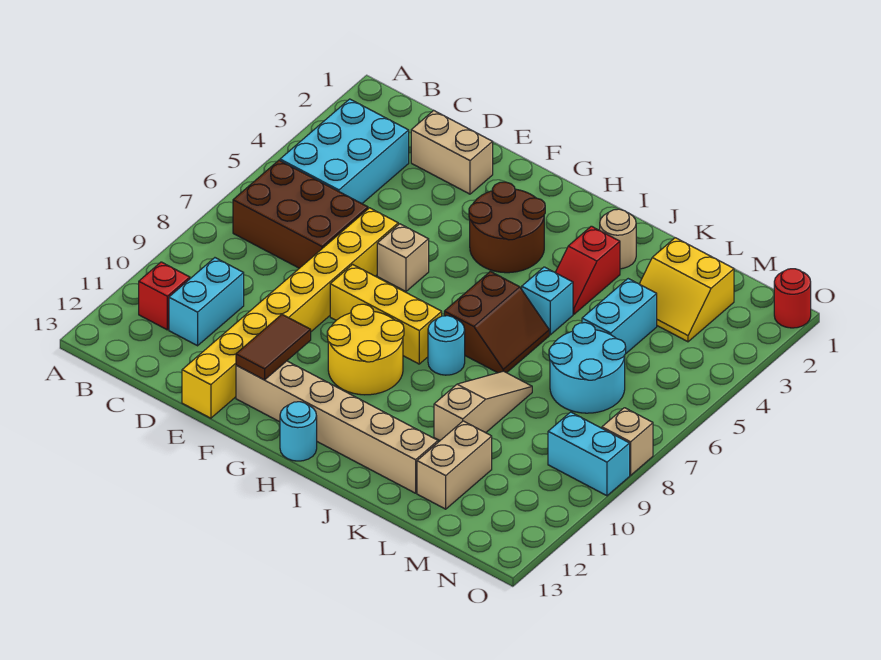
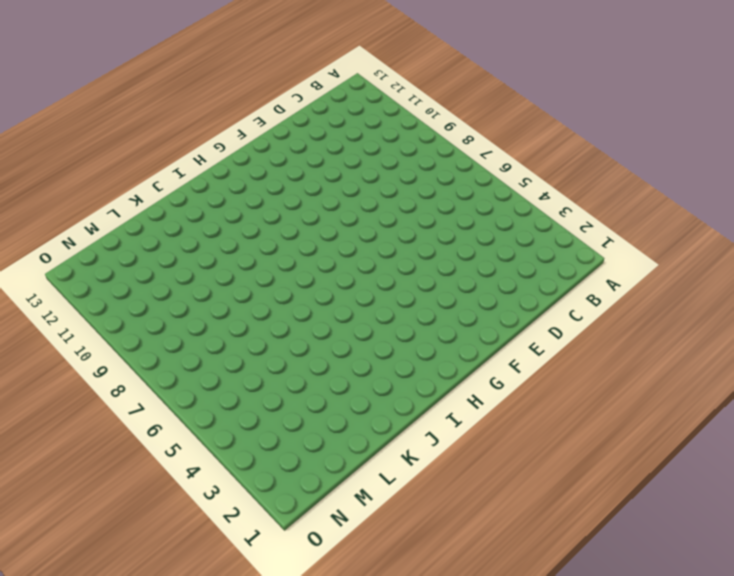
none -> cyan brick B3:C5 level 1
none -> brown brick B6:D7 level 1
none -> red brick B11 level 1

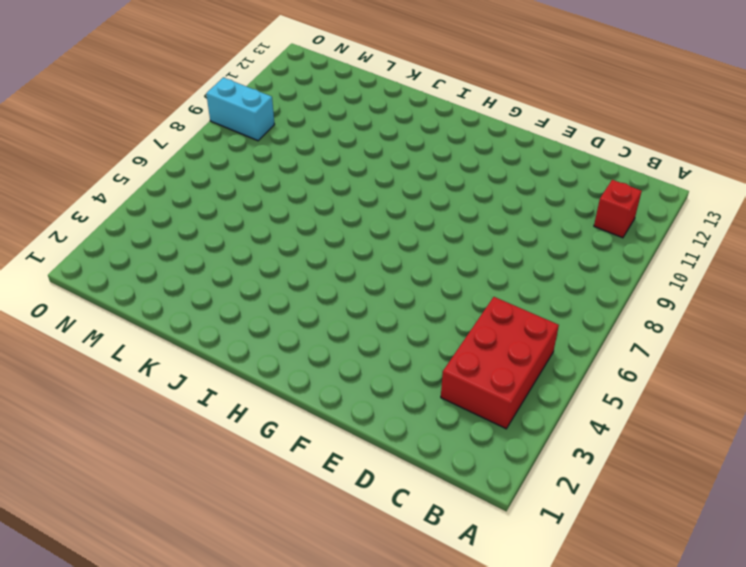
red brick B3:C5 level 1 -> cyan brick B3:C5 level 1
none -> brown brick B6:D7 level 1
none -> cyan brick C10:C11 level 1
none -> tan brick D2:E2 level 1

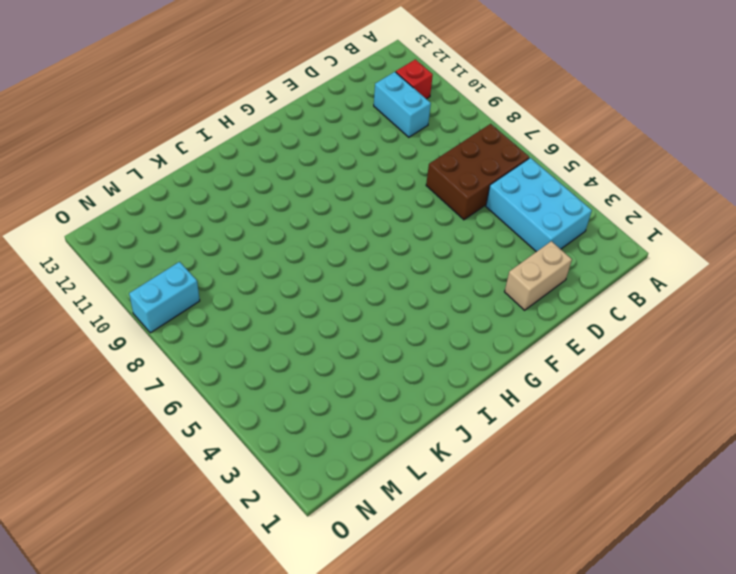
none -> yellow brick E6:E13 level 1
none -> tan brick F6 level 1
none -> yellow brick F8:H8 level 1

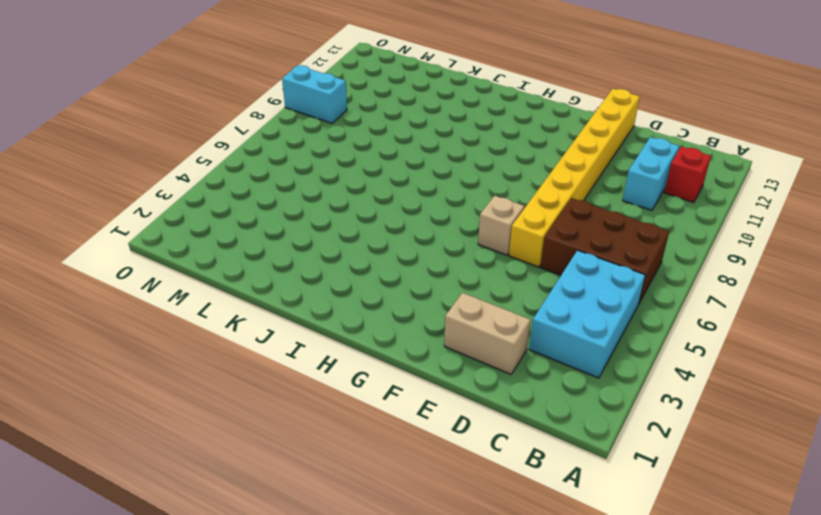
none -> yellow brick F8:H8 level 1
none -> tan brick F12:K12 level 1
none -> brown round brick G3:H4 level 1

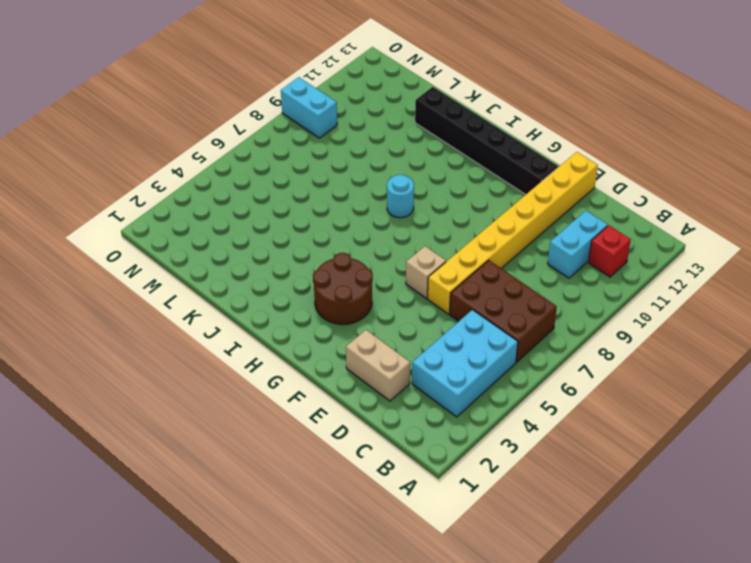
black brick F12:K12 level 1 -> tan brick F12:K12 level 1
none -> yellow brick F8:H8 level 1
none -> yellow round brick G9:H10 level 1
none -> cyan round brick H13 level 1

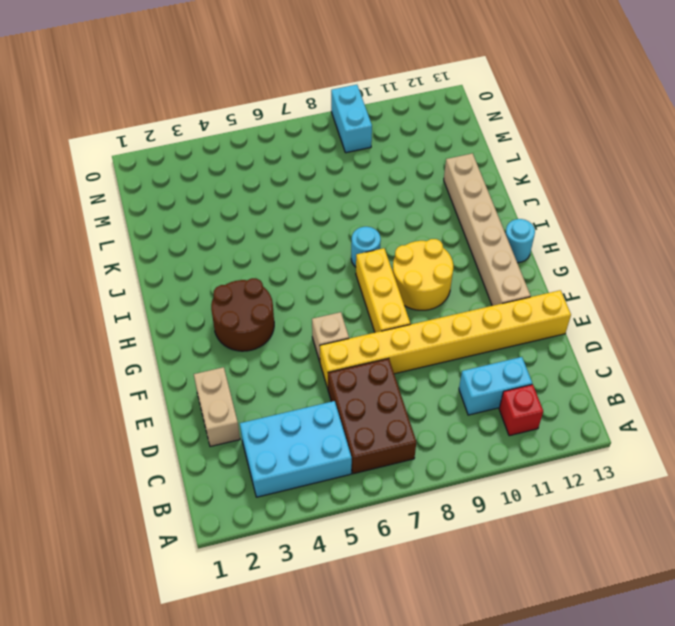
none -> brown slope I6:J7 level 1 top I
none -> tan round brick J2 level 1
none -> red slope J3:J4 level 1 top 3

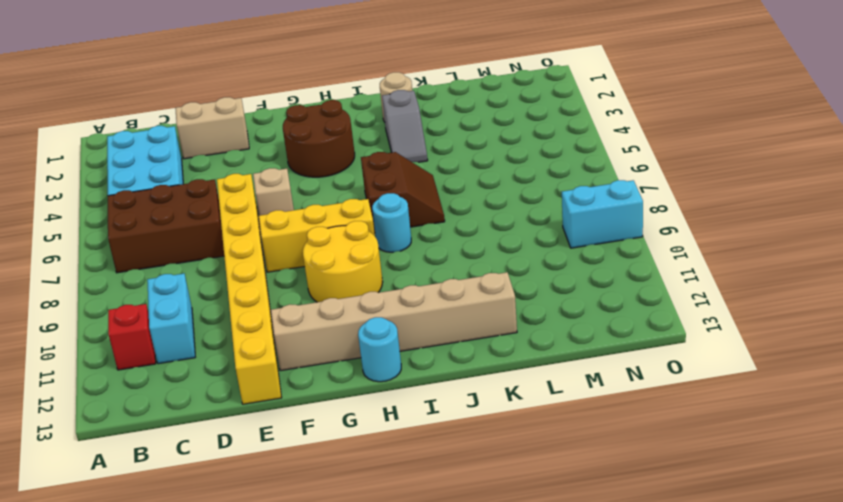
grey slope J3:J4 level 1 top 3 -> red slope J3:J4 level 1 top 3
none -> cyan brick J5 level 1
none -> tan slope K8:K10 level 1 top 10
none -> yellow slope L2:M3 level 1 top 2

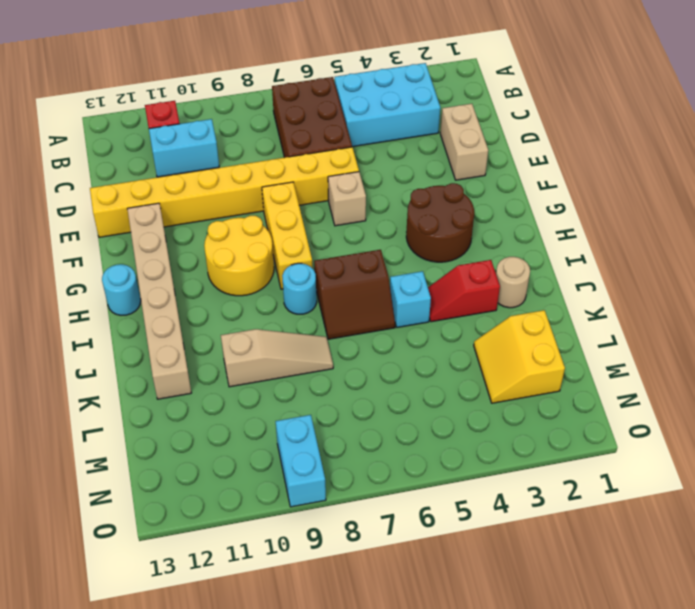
none -> cyan brick L4:L5 level 1
none -> cyan round brick L6:M7 level 1
none -> tan brick L11:L12 level 1

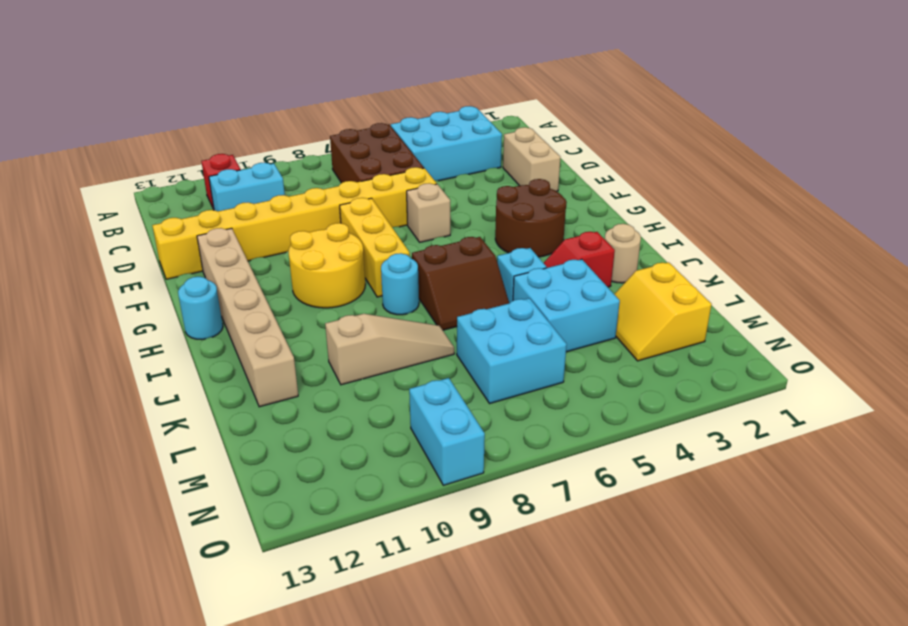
cyan brick K4:L5 level 1 -> cyan brick L4:L5 level 1
cyan brick L6:M7 level 1 -> cyan round brick L6:M7 level 1
none -> tan brick L11:L12 level 1
none -> red round brick O1 level 1
none -> tan brick O8 level 1

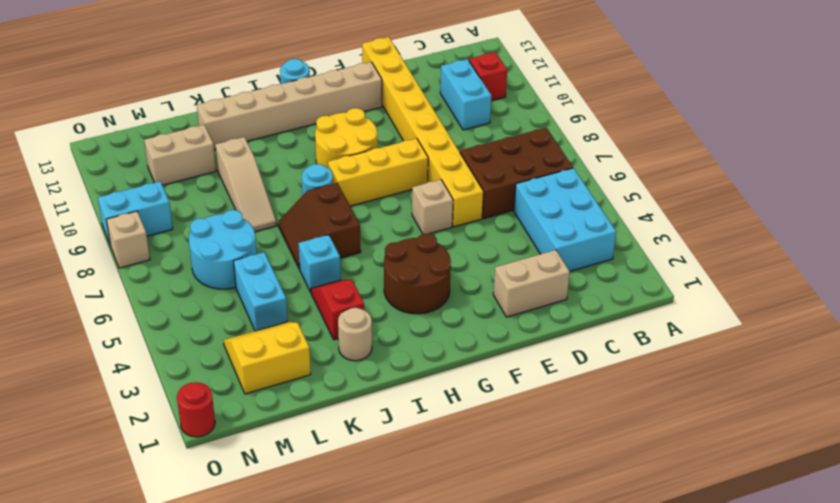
tan brick L11:M11 level 1 -> tan brick L11:L12 level 1
none -> brown tile F11:F12 level 2

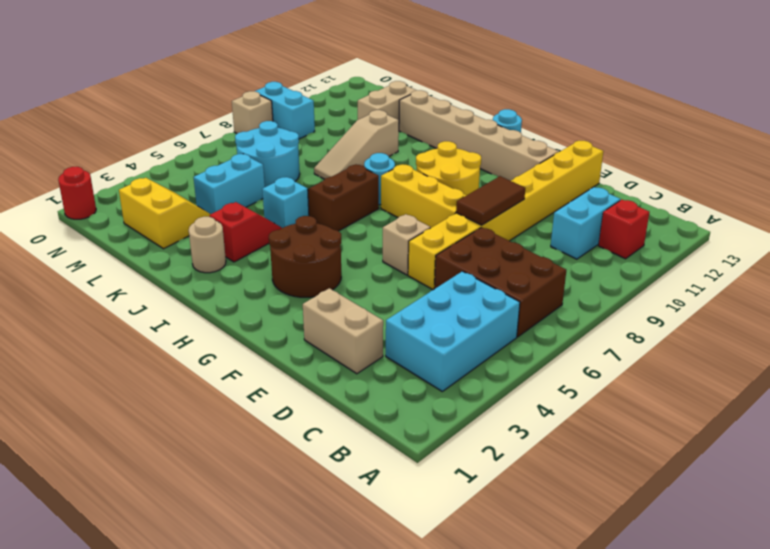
brown tile E8:E9 level 2 -> brown tile F11:F12 level 2

